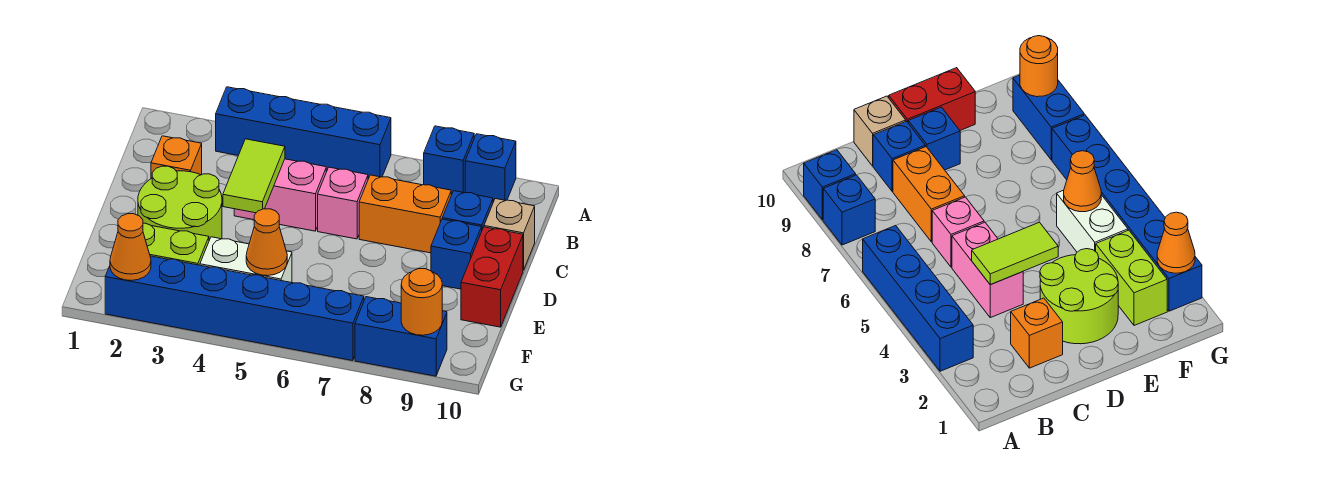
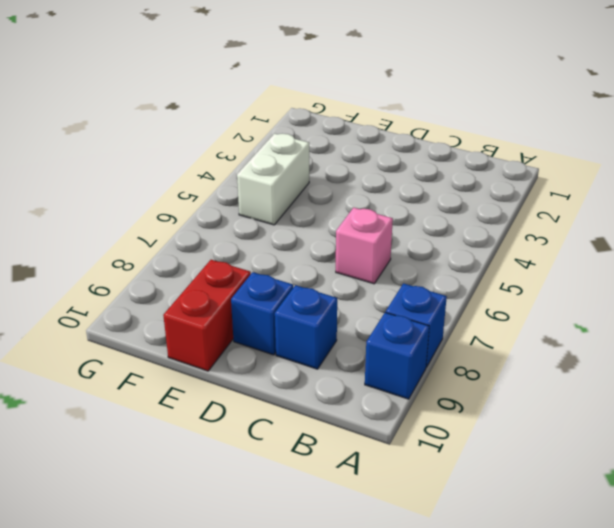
red brick E9:E10 level 1 -> red brick D10:E10 level 1
none -> blue brick A3:A6 level 1
none -> orange brick C2 level 1
none -> pink brick C4:C5 level 1

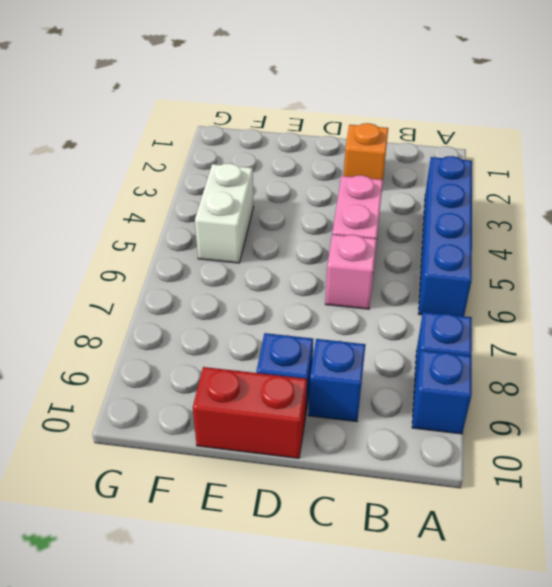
none -> orange brick C7:C8 level 1
none -> tan brick C10 level 1
none -> lime round brick D2:E3 level 1

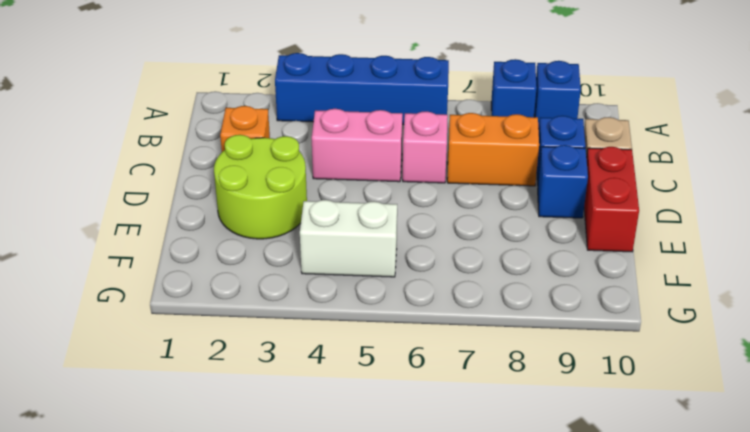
none -> lime brick F2:F3 level 1
none -> blue brick G2:G7 level 1
none -> blue brick G8:G9 level 1

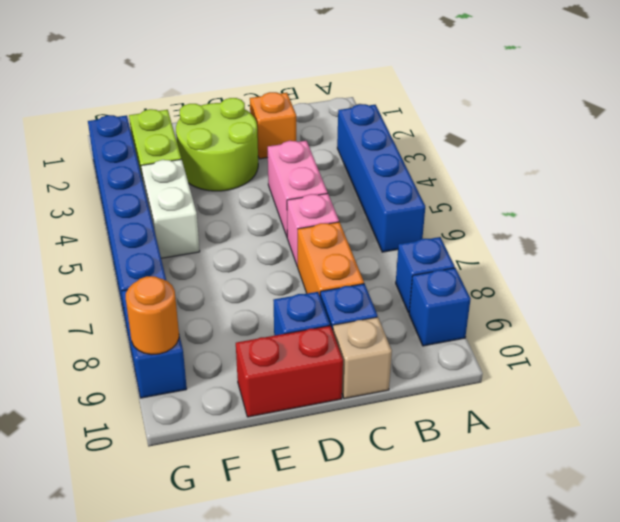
none -> lime tile C4:D4 level 2
none -> orange cone F5 level 2
none -> orange cone G2 level 2

